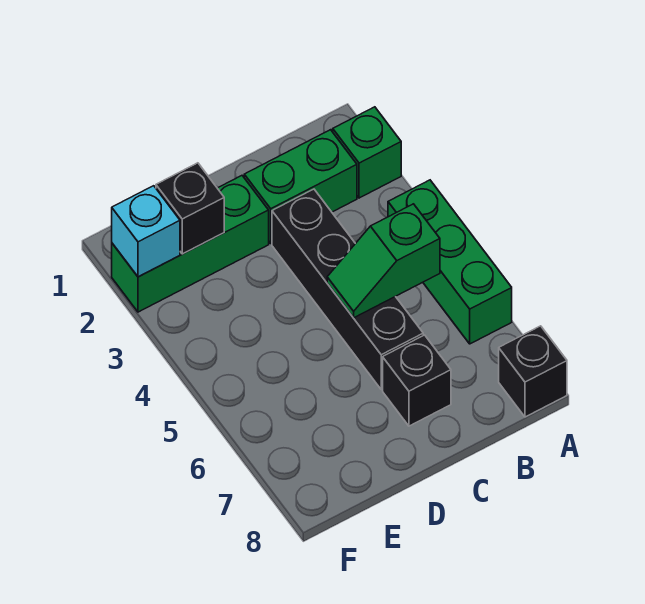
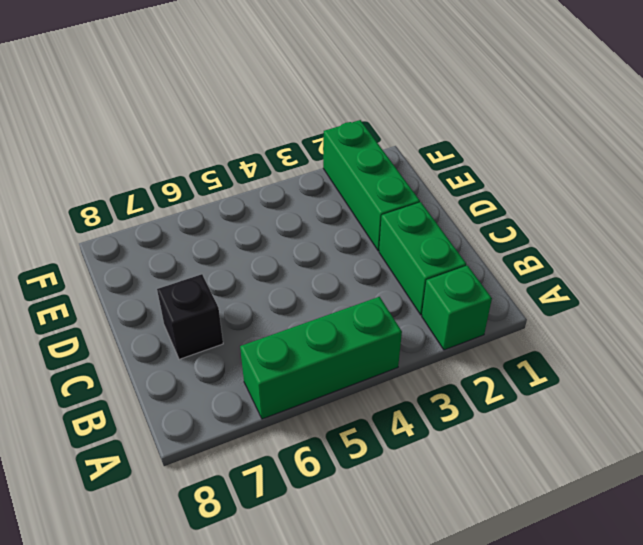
none -> black brick A8 level 1
none -> black brick C3:C6 level 1

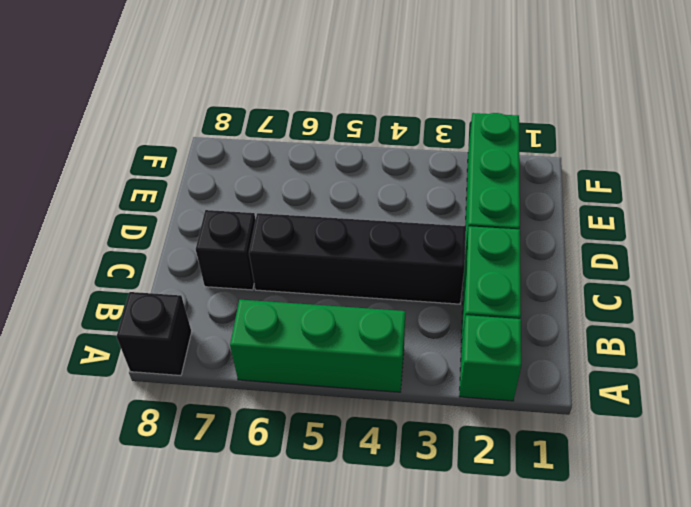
none -> green slope B5:C5 level 2 top B
none -> black brick E2 level 2

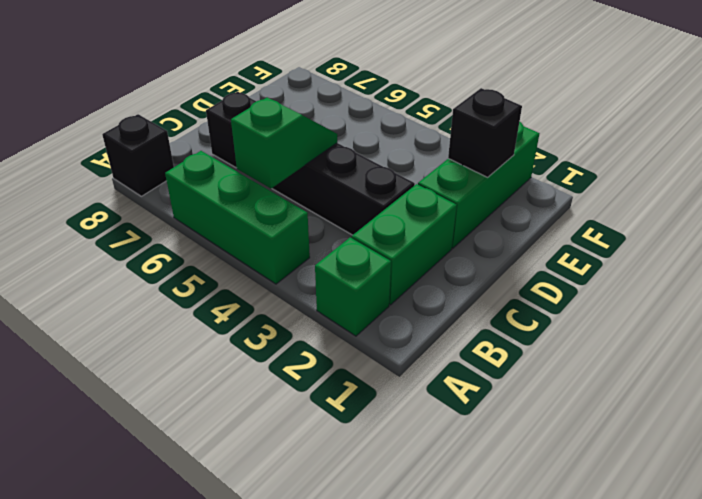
none -> cyan brick F2 level 2

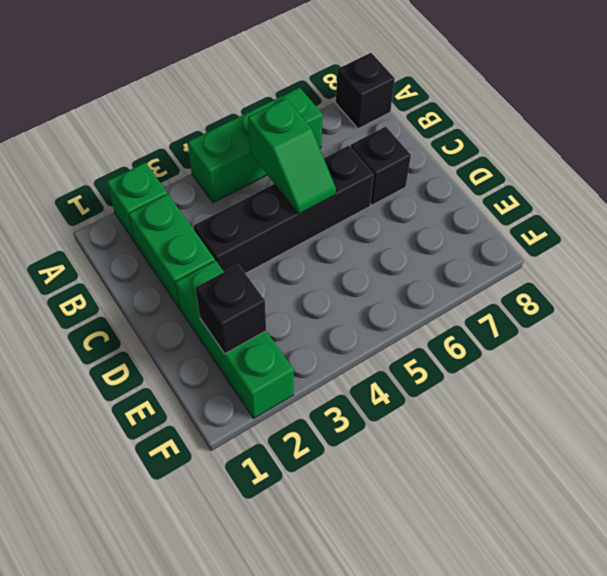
none -> cyan brick F2 level 2

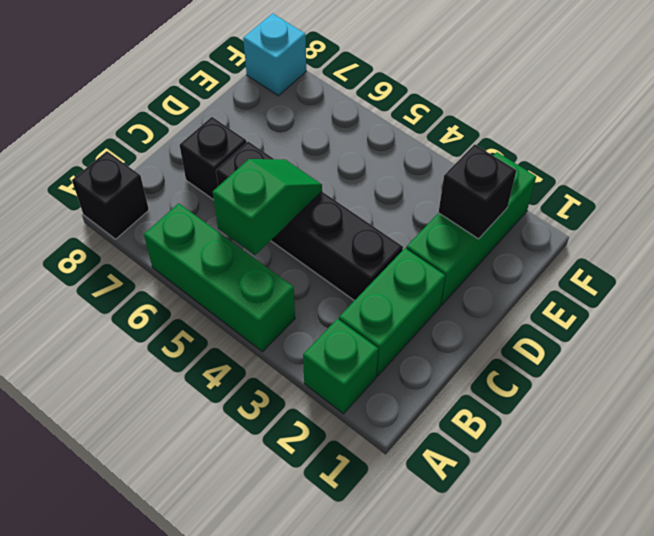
cyan brick F8 level 1 -> cyan brick F2 level 2

